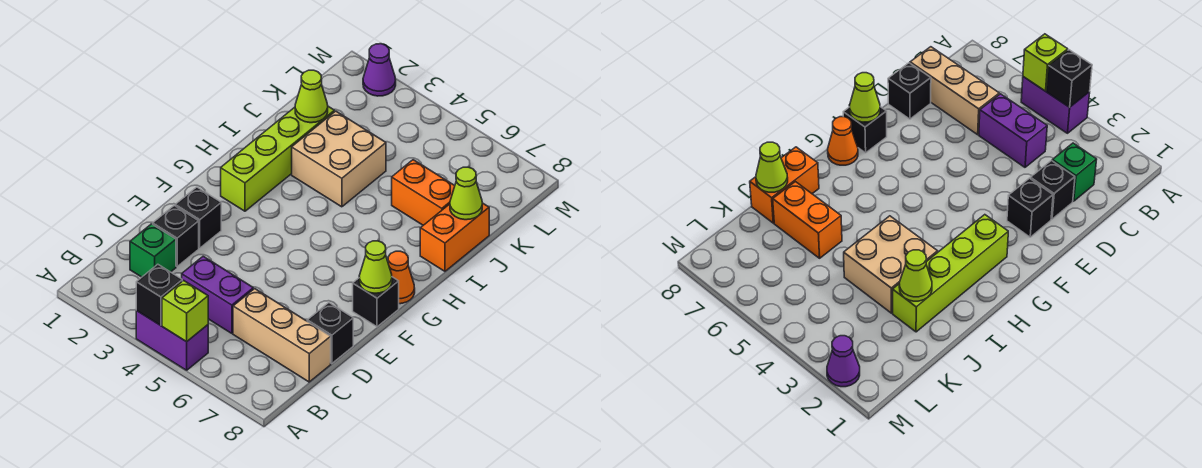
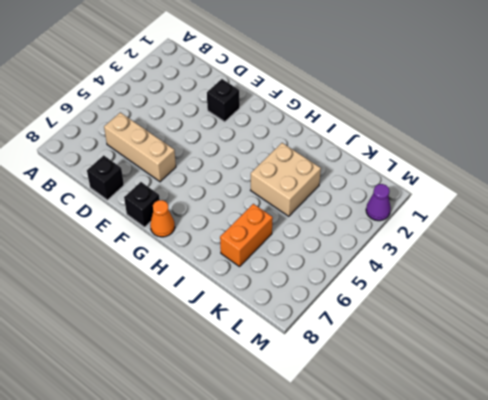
tan brick C6:E6 level 1 -> tan brick C6:C8 level 1
none -> purple brick A4:A5 level 1
none -> green brick C2 level 1
none -> purple brick C4:C5 level 1

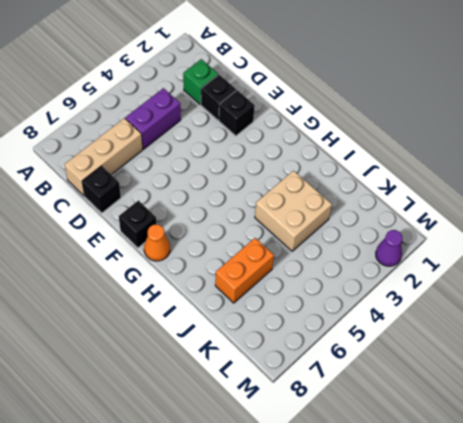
none -> purple brick A4:A5 level 1
none -> lime brick G2:J2 level 1
none -> orange brick I8:J8 level 1

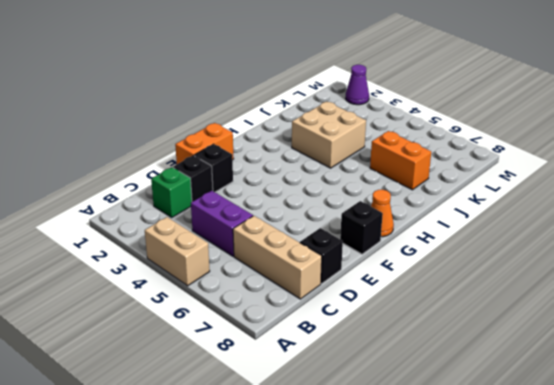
tan brick A4:A5 level 1 -> purple brick A4:A5 level 1
orange brick E1:F1 level 1 -> orange brick I8:J8 level 1
none -> lime brick G2:J2 level 1
none -> black brick A4 level 2
none -> lime brick A5 level 2

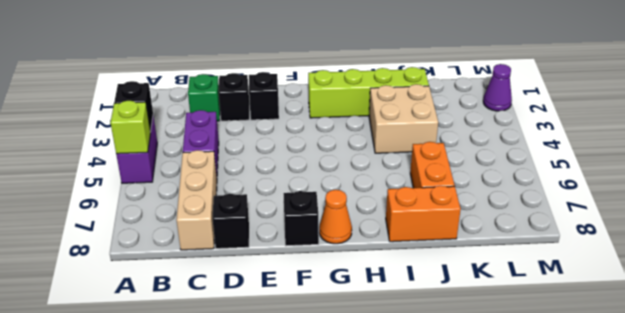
none -> lime cone F8 level 2
none -> lime cone J2 level 2
none -> lime cone J8 level 2

